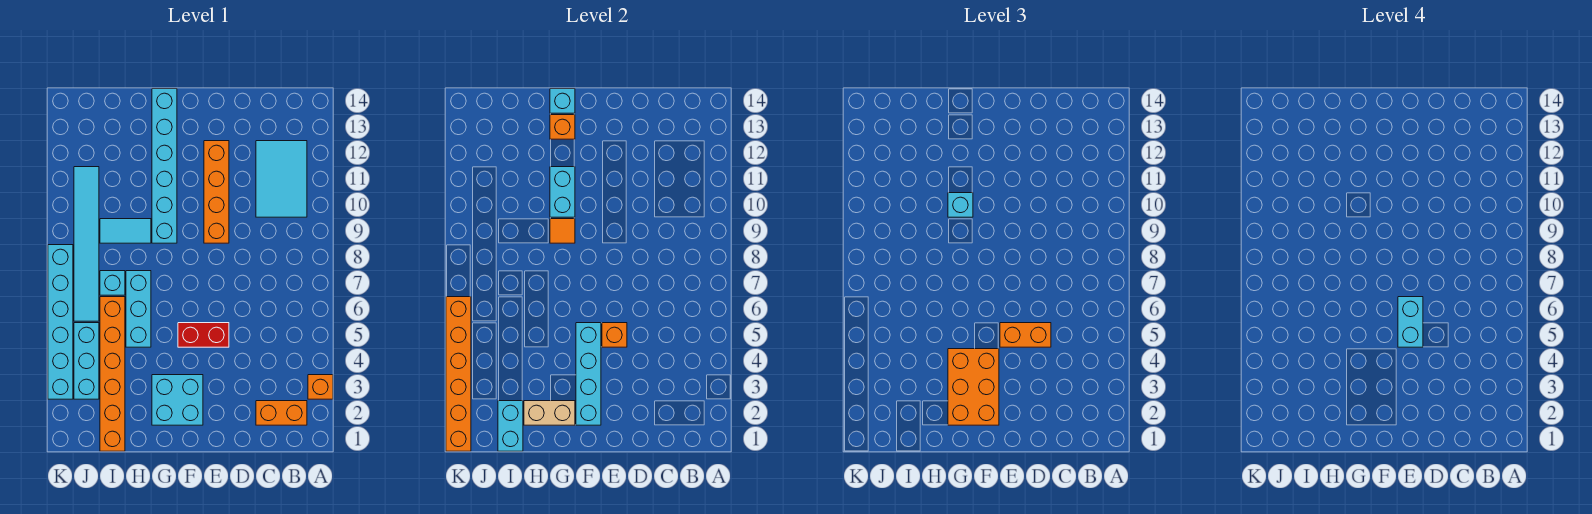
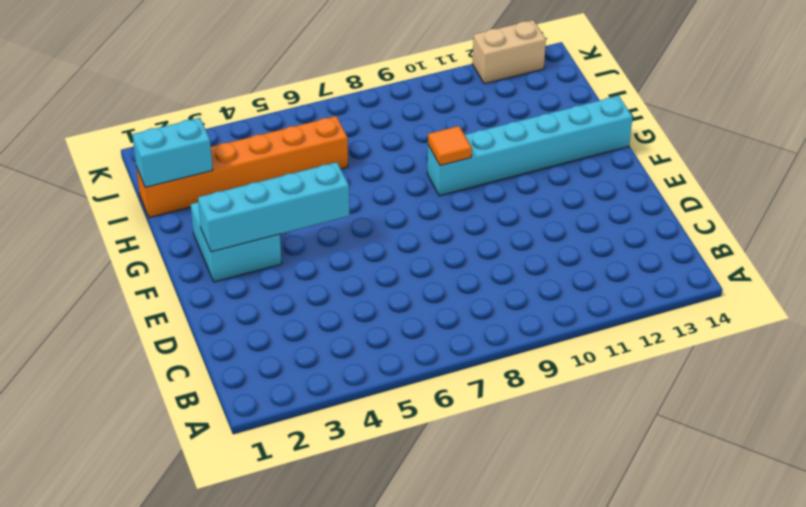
tan brick K12:K13 level 1 -> tan brick G2:H2 level 2
none -> orange brick A3 level 1
none -> orange brick B2:C2 level 1
none -> cyan tile B10:C12 level 1

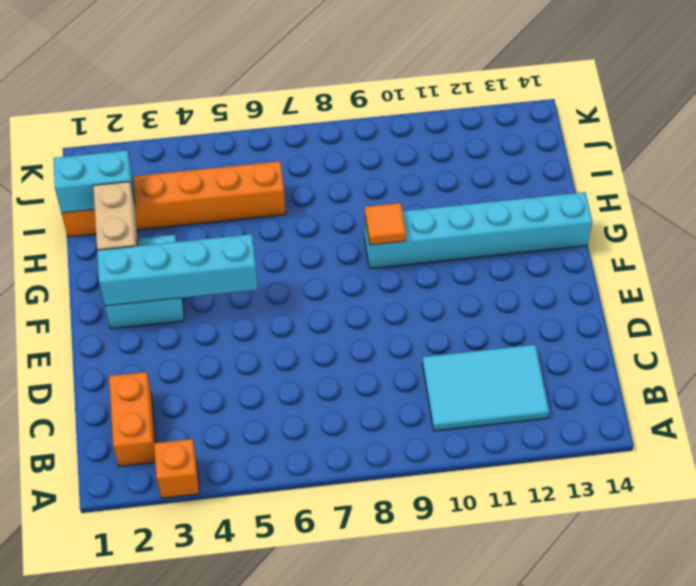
none -> red brick E5:F5 level 1
none -> orange brick E9:E12 level 1
none -> cyan brick H5:H7 level 1

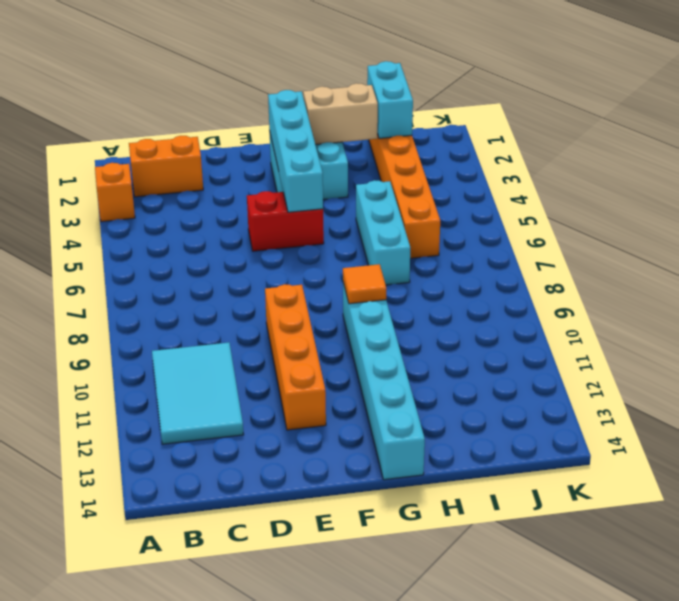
none -> cyan tile H9:I9 level 1
none -> cyan brick I7 level 1
none -> cyan brick J3:J5 level 1

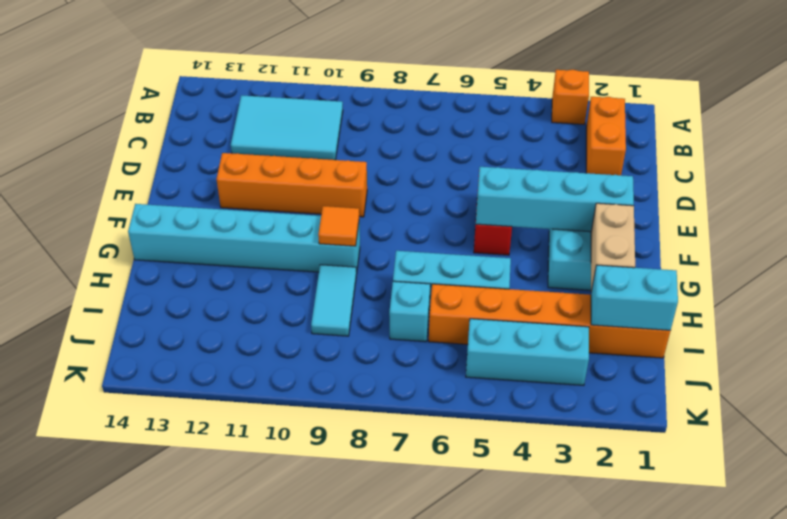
none -> cyan tile J6:J11 level 1
none -> cyan brick K3:K8 level 1
none -> orange brick E5 level 2

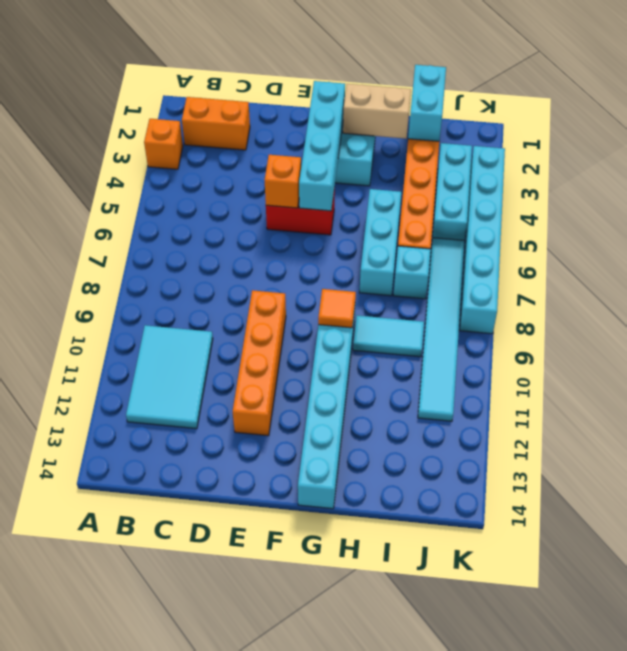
none -> cyan brick G10:G11 level 2
none -> orange brick G13 level 2
none -> cyan brick G14 level 2

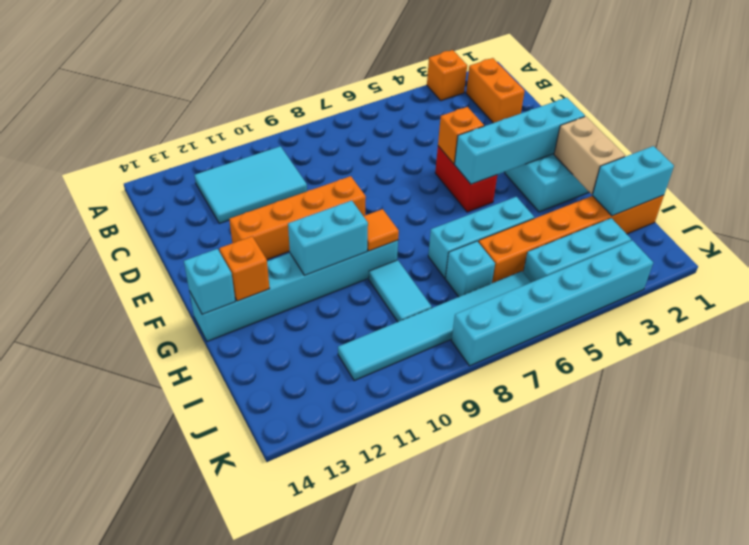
none -> orange brick K1:K6 level 2
none -> orange brick D5:E5 level 3
none -> orange brick F2:G4 level 3

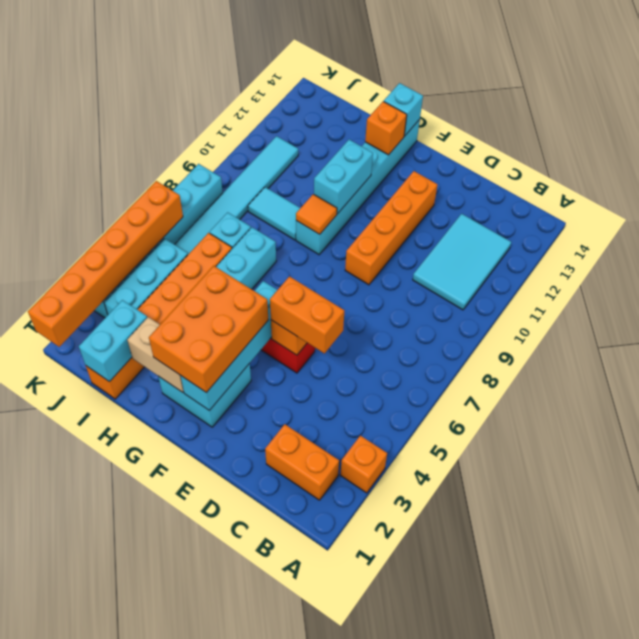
none -> cyan brick G10 level 3
none -> cyan brick E5:E6 level 4

